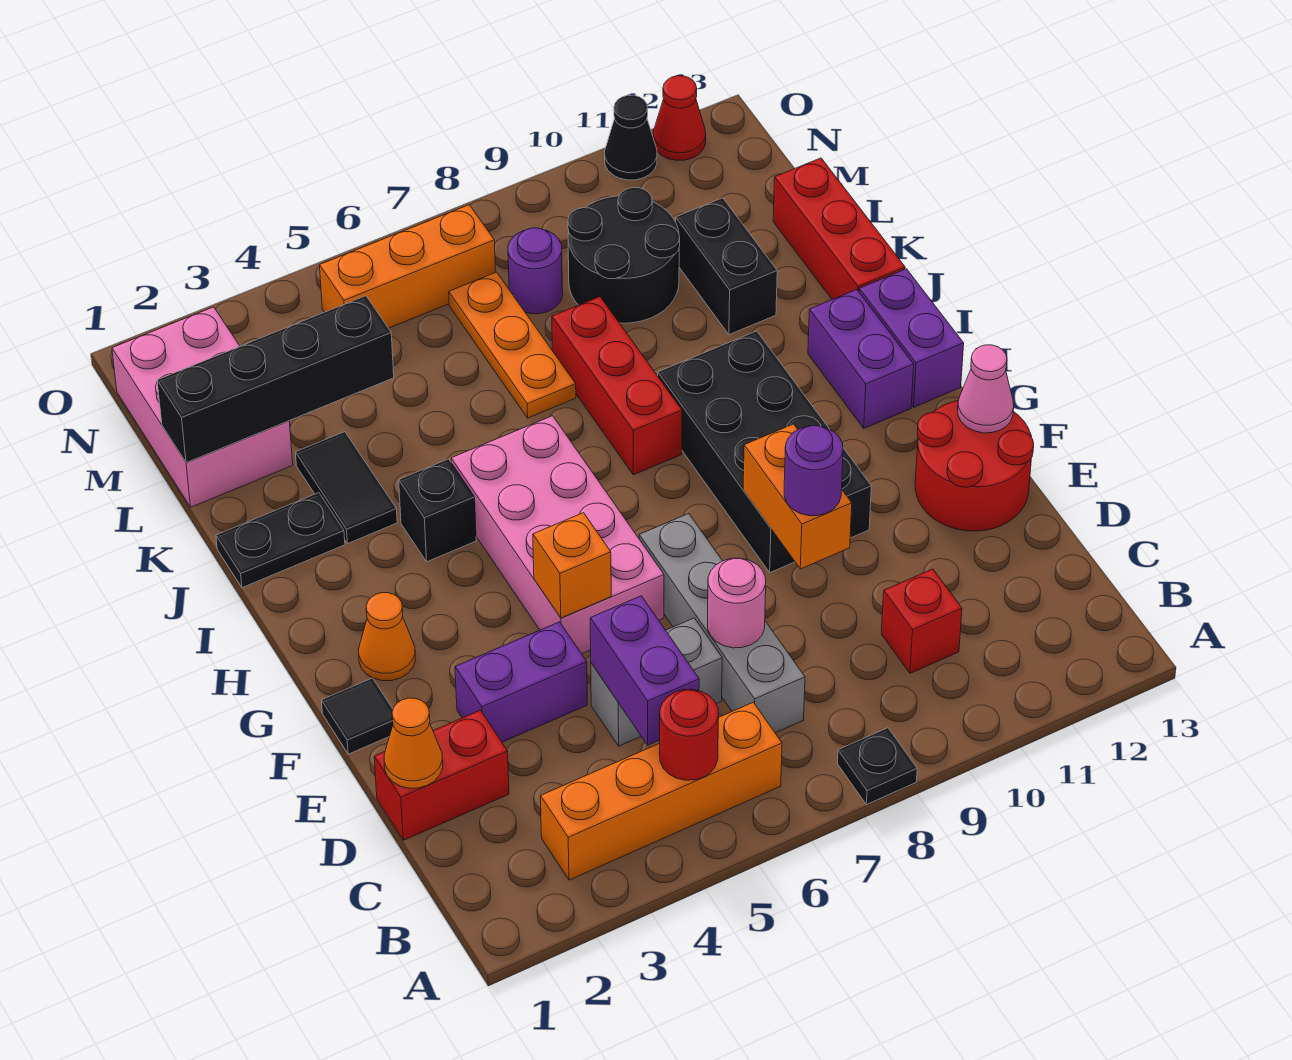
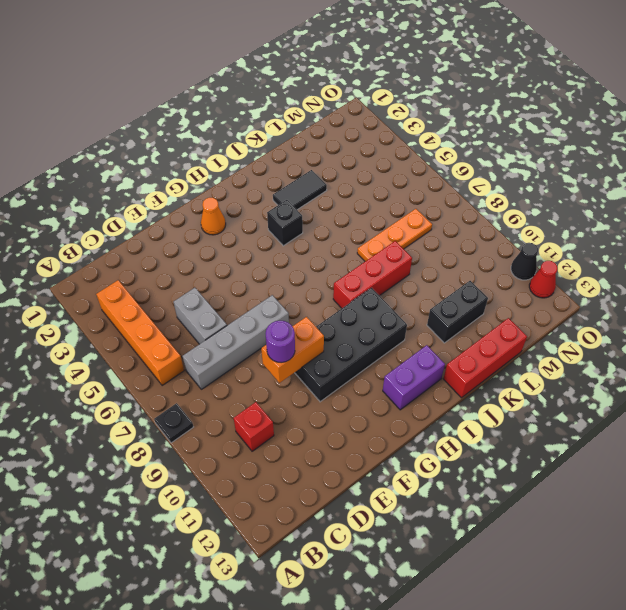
none -> red brick D1:D2 level 1
none -> purple brick E3:E4 level 1
none -> red round brick E12:F13 level 1
none -> black tile F1 level 1

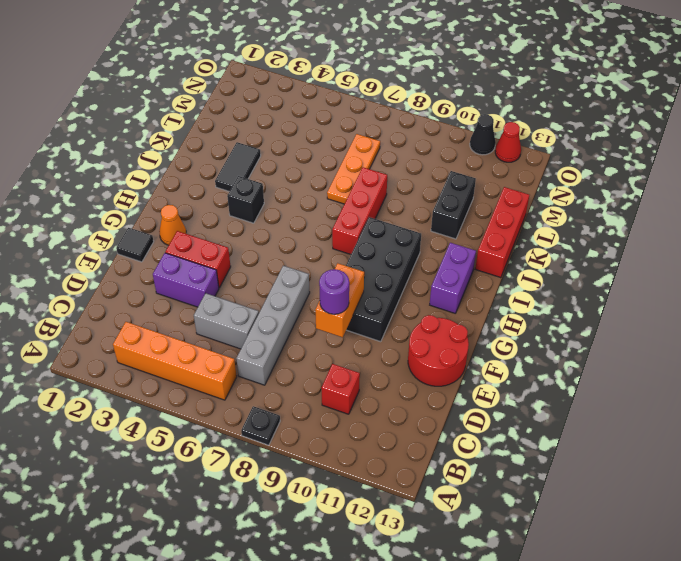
red brick F3:F4 level 1 -> red brick D1:D2 level 1
none -> pink brick F5:I6 level 1
none -> purple brick H13:I13 level 1
none -> black plate J1:J2 level 1
none -> pink brick L1:N2 level 1

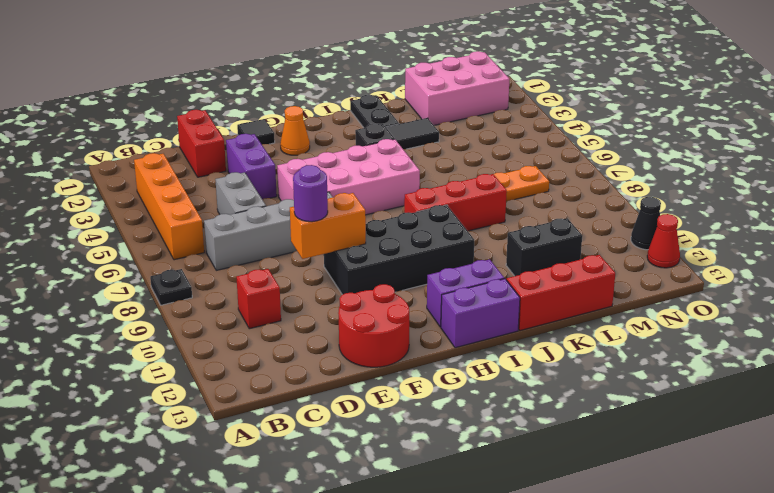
none -> black round brick L9:M10 level 1
none -> purple round brick M8 level 1
none -> orange brick N5:N7 level 1
none -> red round brick B5 level 2

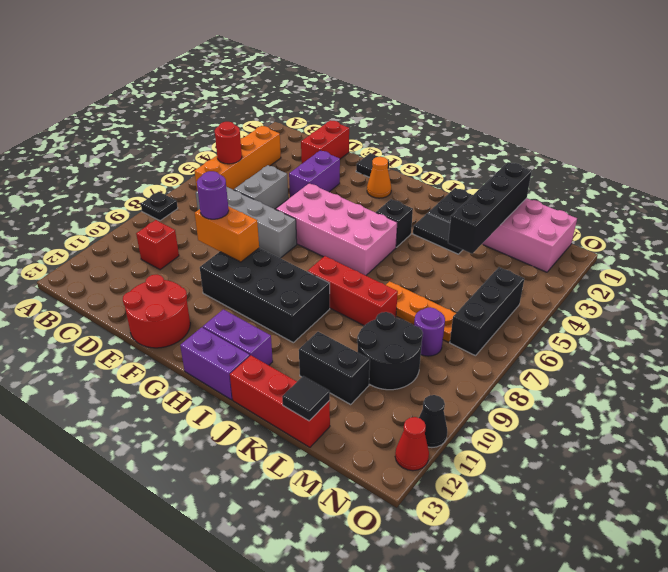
black tile L13 level 2 -> none
black brick N5:N7 level 1 -> orange brick N5:N7 level 1
none -> purple brick C5:D5 level 2
none -> orange cone D1 level 2
none -> pink round brick D7 level 2
none -> orange brick F5 level 2

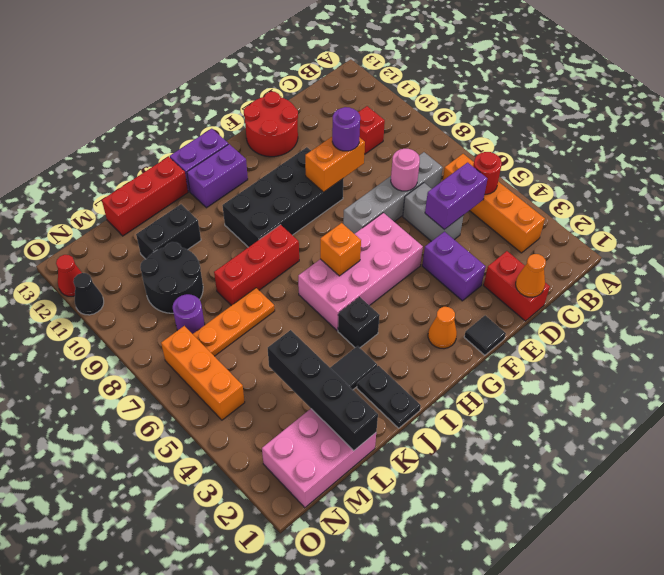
orange brick H6 level 2 -> orange brick F5 level 2
none -> black plate A8 level 1
none -> pink cone F13 level 2

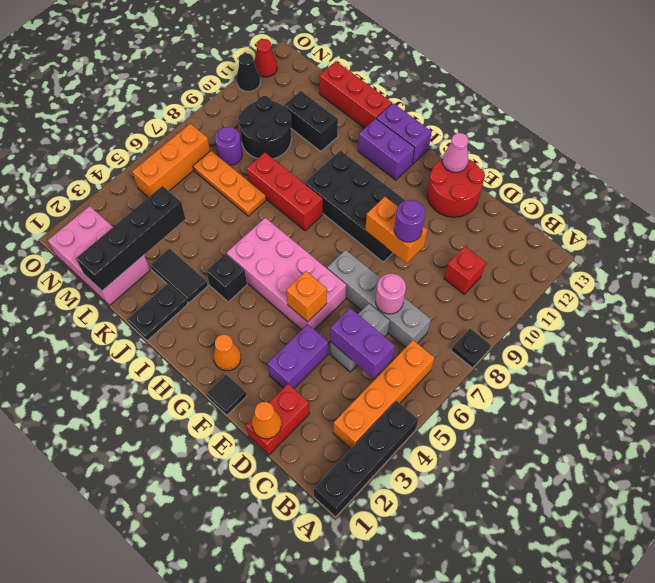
black brick A1:A4 level 1 -> none
none -> red round brick B5 level 2

